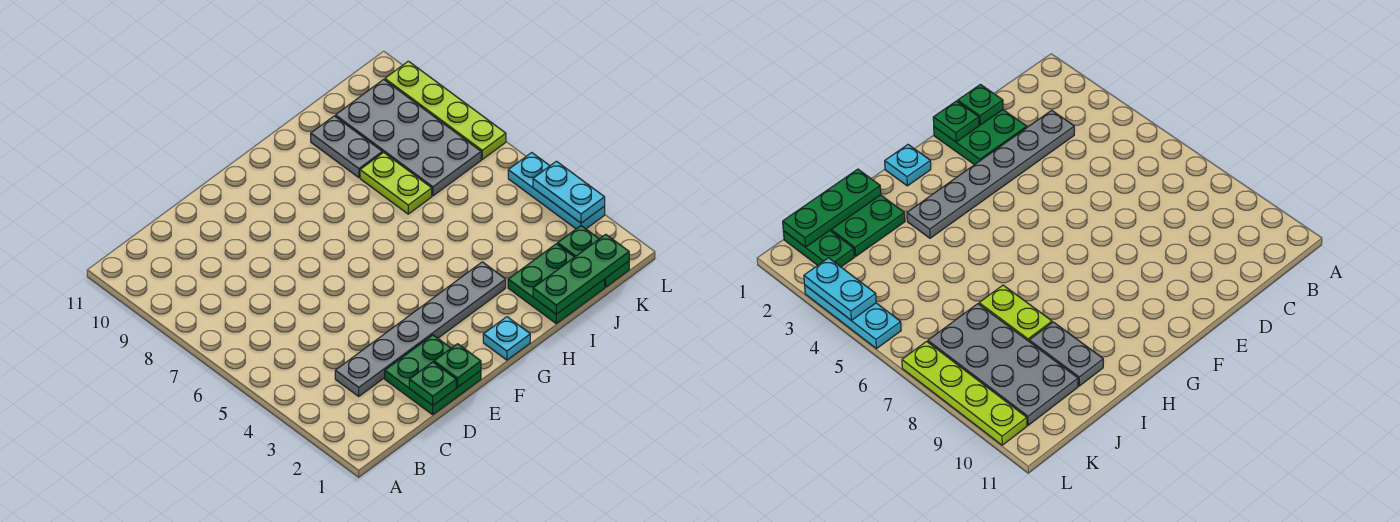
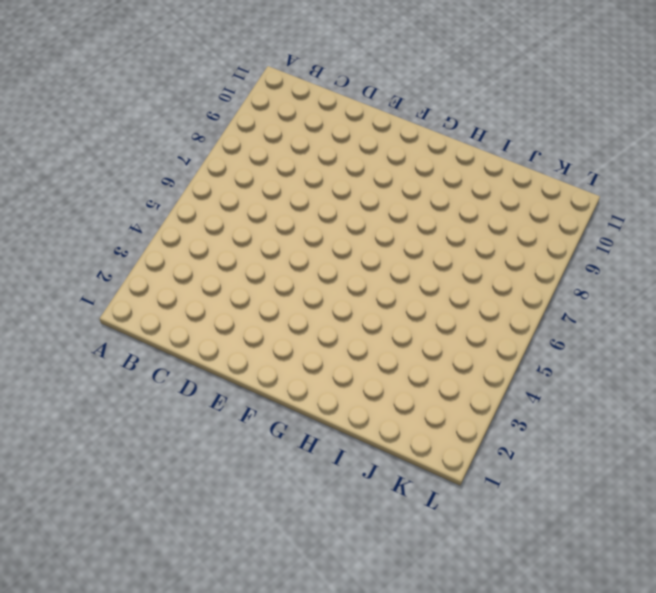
none -> grey plate C3:H3 level 1
none -> green plate D1:E2 level 1
none -> cyan plate G1 level 1

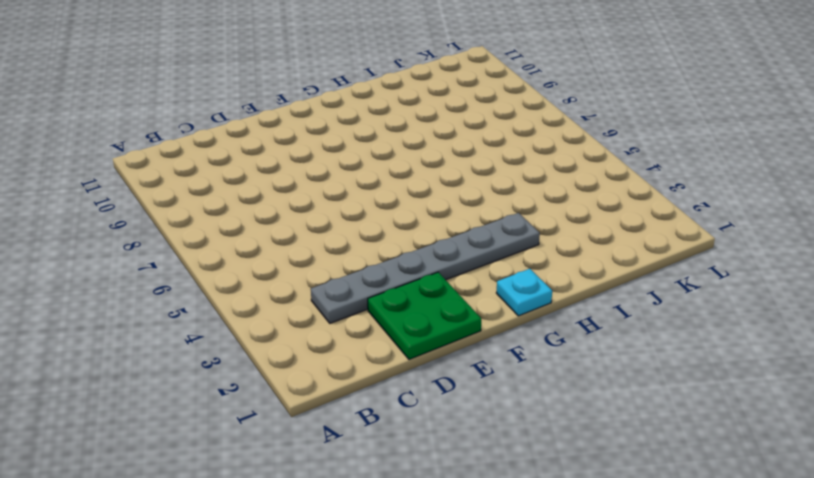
none -> green plate I1:J2 level 1
none -> lime plate I7:I8 level 1
none -> grey plate I9:I10 level 1

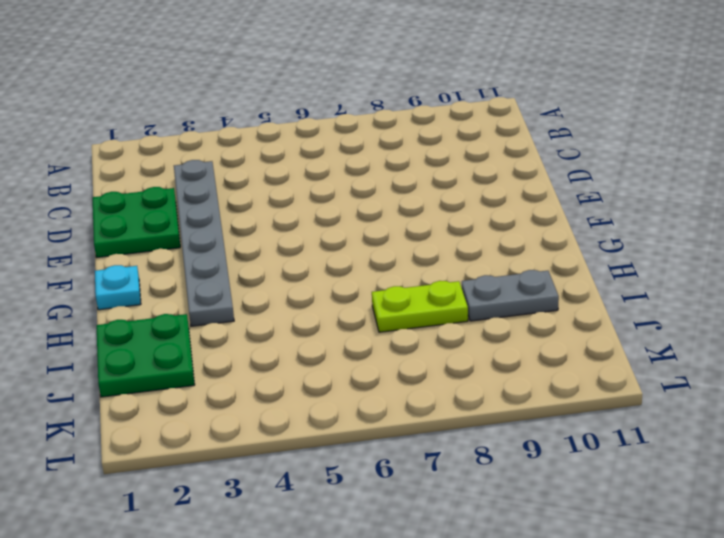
none -> grey plate J7:K10 level 1
none -> green plate K1:K2 level 1
none -> cyan plate L3:L5 level 1

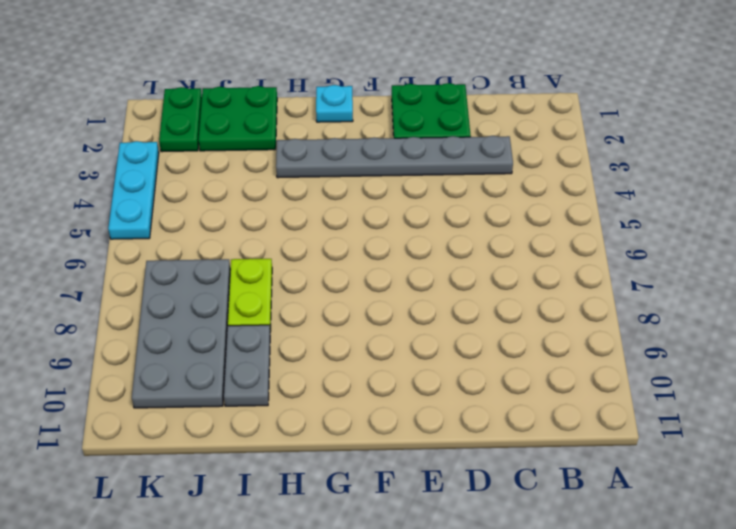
none -> lime plate L7:L10 level 1
none -> green plate D1 level 2
none -> green plate E1 level 2

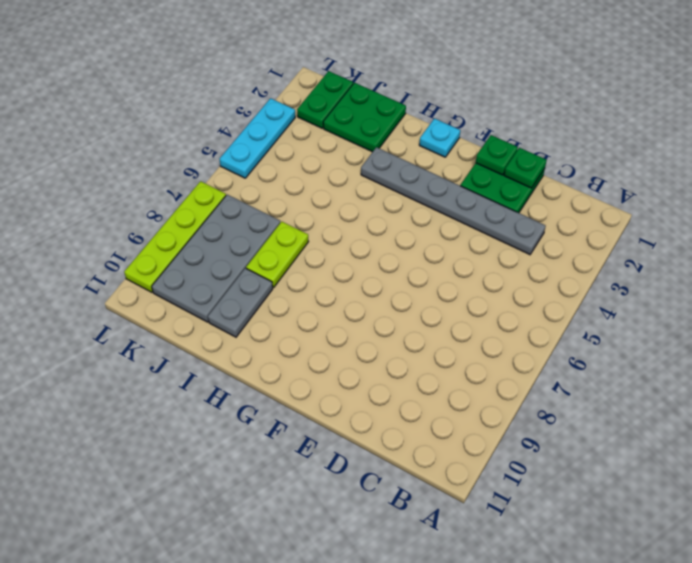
none -> green plate I1:K1 level 2
none -> cyan plate L3:L4 level 2

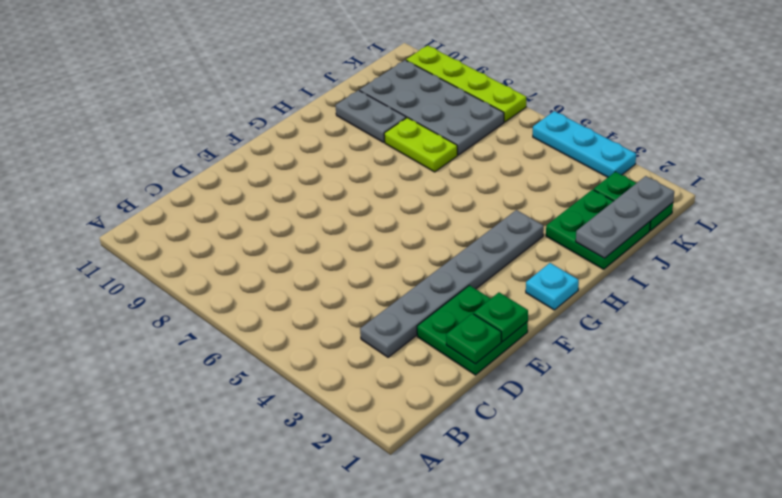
grey plate I1:K1 level 2 -> green plate I1:K1 level 2
none -> cyan plate L3:L4 level 2

